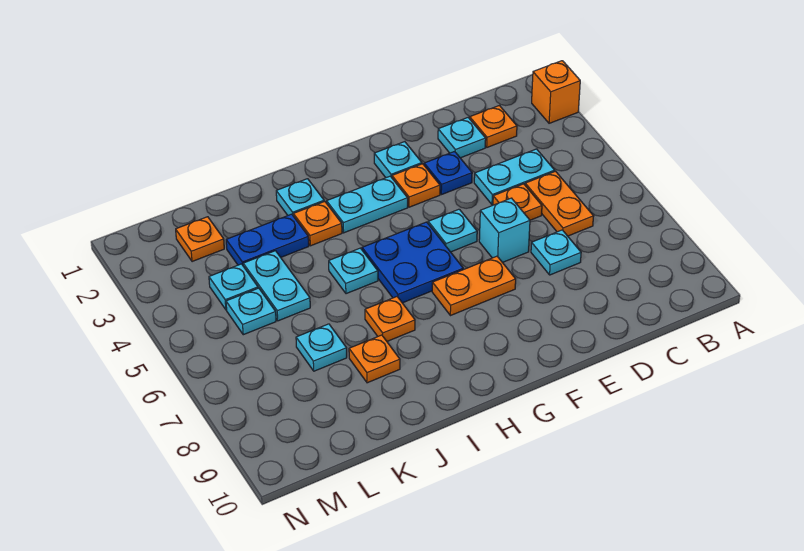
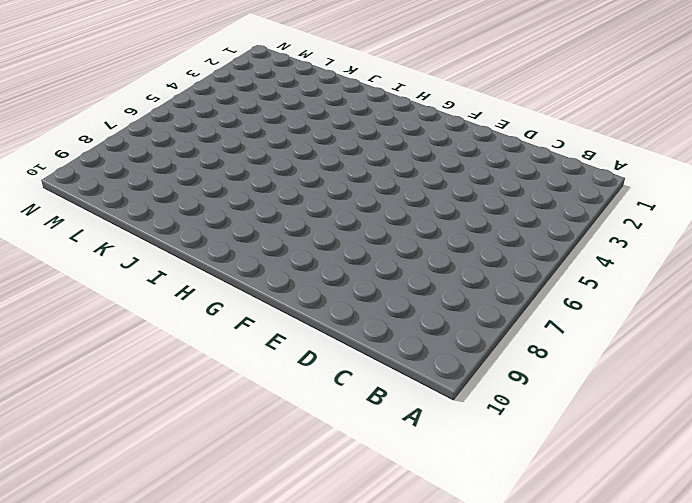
none -> orange brick A2 level 1
none -> orange plate C2 level 1
none -> cyan plate C4:D4 level 1

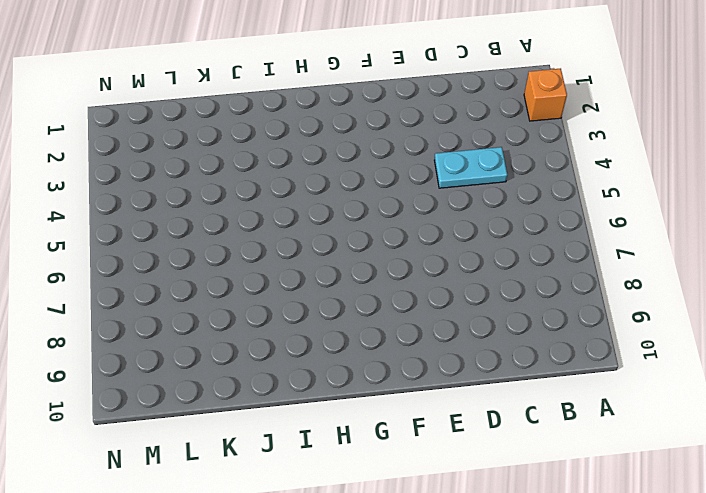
none -> orange plate C2 level 1
none -> orange plate C5:C6 level 1
none -> cyan plate D2 level 1

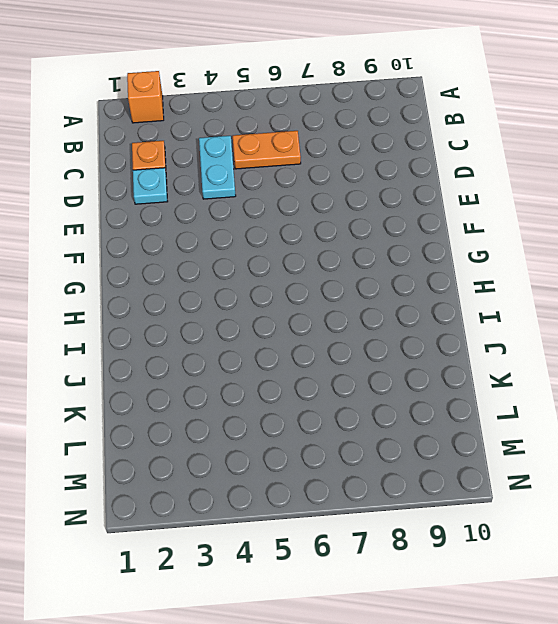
none -> orange plate D5 level 1
none -> cyan plate D7 level 1
none -> blue plate E3 level 1

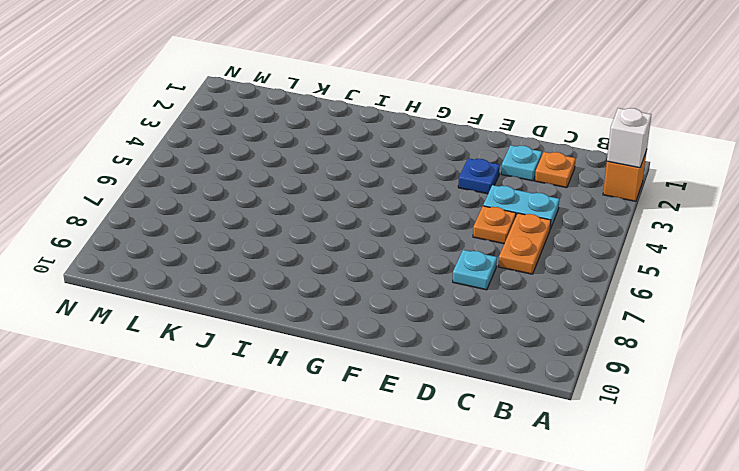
white brick A2 level 2 -> none
none -> cyan brick E6 level 1
none -> cyan plate F2 level 1
none -> orange plate F3 level 1

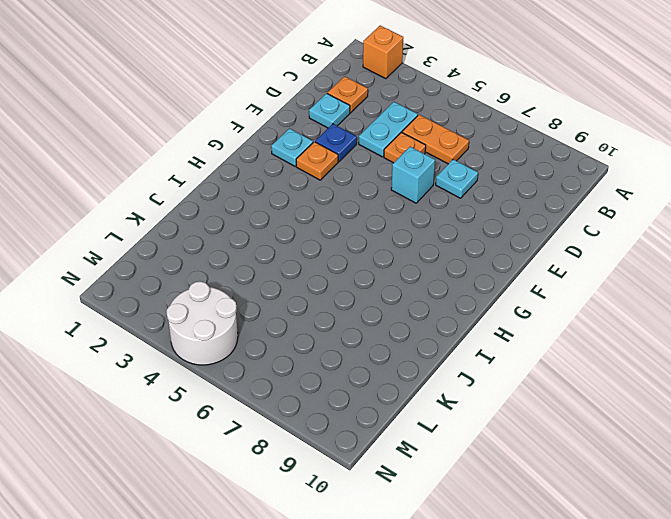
white round brick M4:N5 level 1 -> none
none -> cyan plate F5 level 1
none -> orange plate F7:G7 level 1
none -> cyan plate G3:H3 level 1

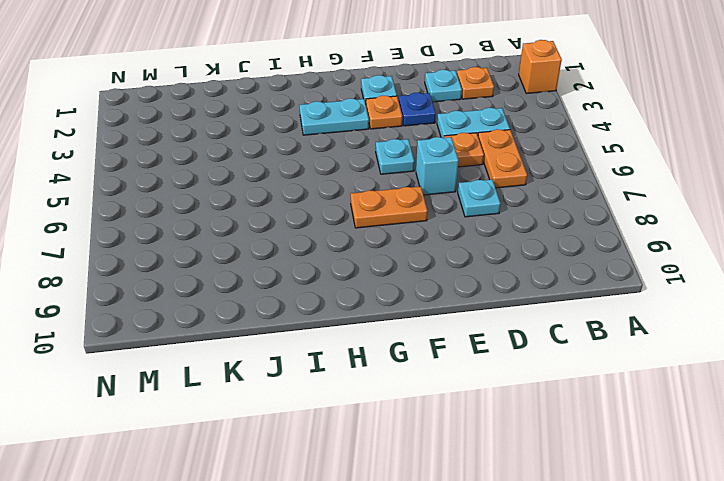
none -> blue plate G5:H6 level 1
none -> cyan plate I2 level 1
none -> orange plate I3 level 1

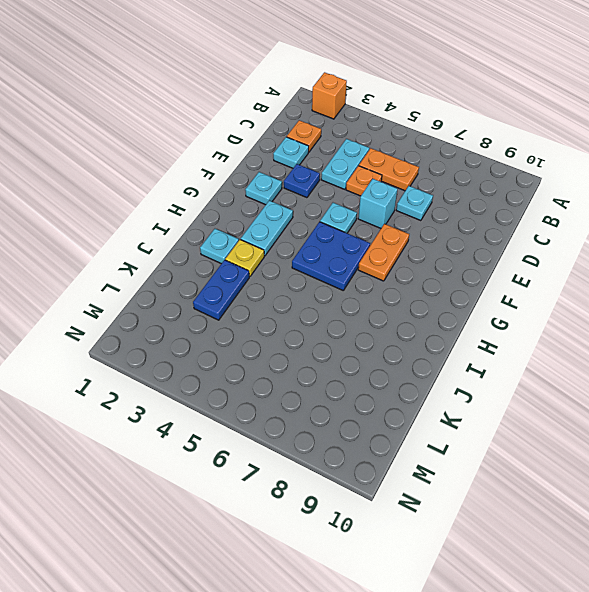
yellow plate I3 level 1 -> orange plate I3 level 1
none -> orange plate F3 level 1
none -> cyan plate I5 level 1
none -> orange plate I7 level 1

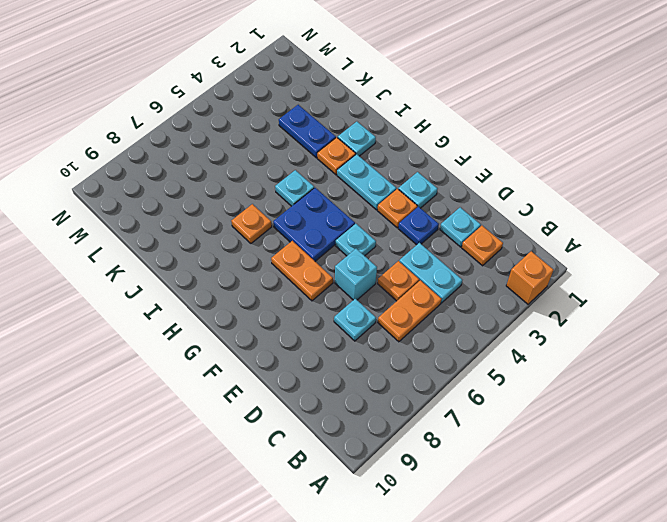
none -> orange plate J8 level 1
none -> cyan plate K4:K5 level 1
none -> cyan plate K7 level 1

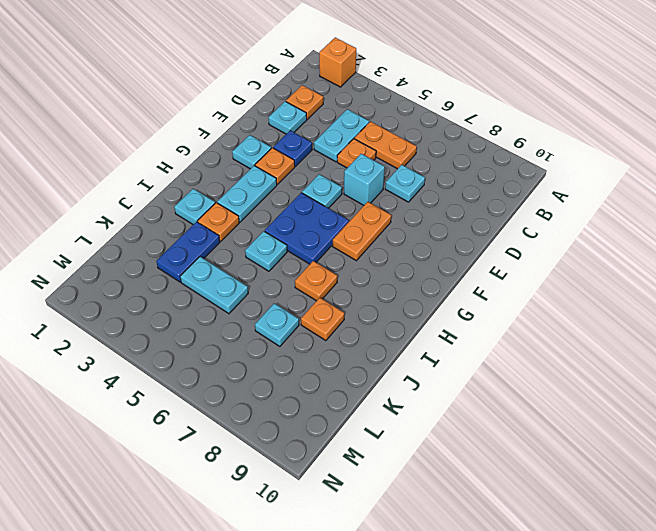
none -> orange plate L2 level 1
none -> cyan plate L4 level 1
none -> cyan plate L5 level 1

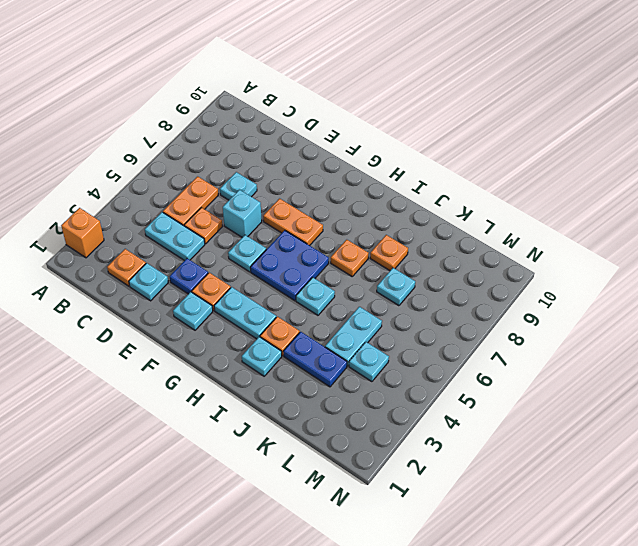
none -> orange plate L2 level 1
none -> cyan plate L5 level 1

